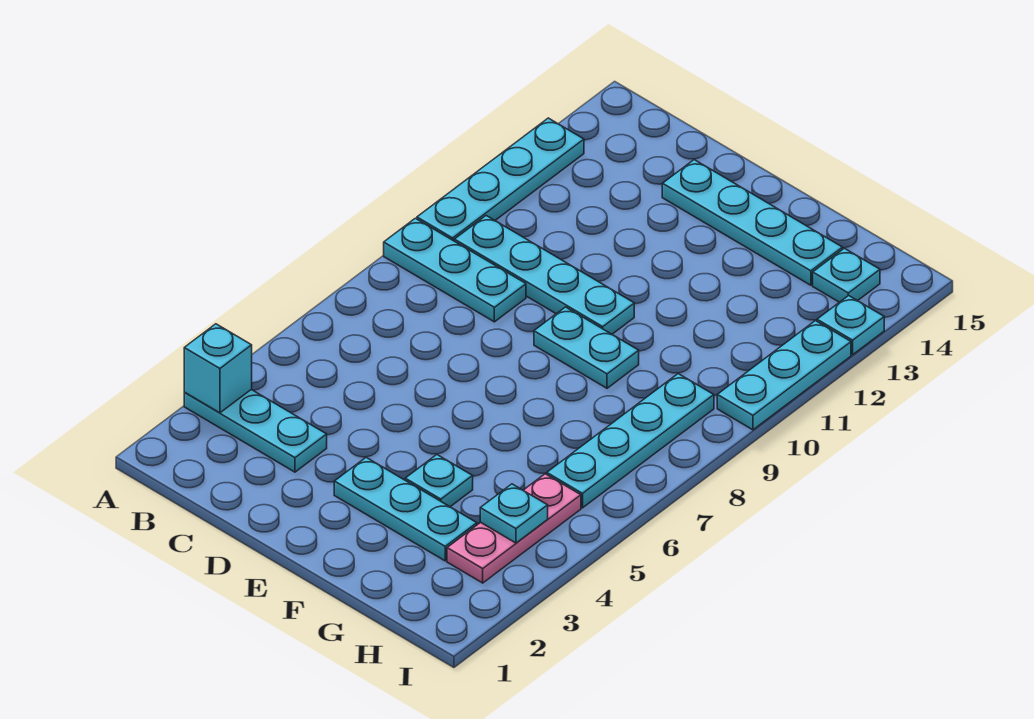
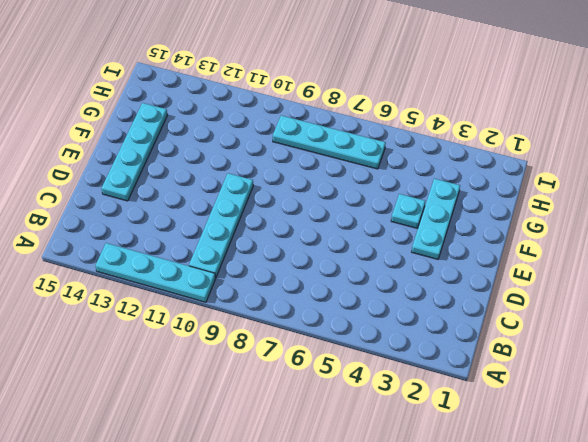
none -> cyan plate A3:C3 level 1
none -> cyan plate A9:C9 level 1
none -> cyan plate E9:F9 level 1

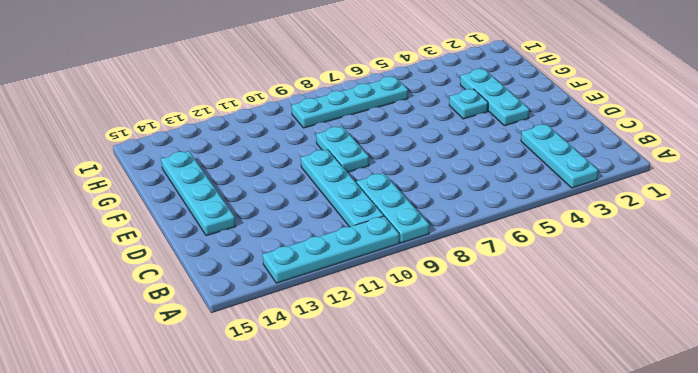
none -> pink plate H3:H5 level 1
none -> cyan plate H14 level 1
none -> cyan plate I10:I12 level 1

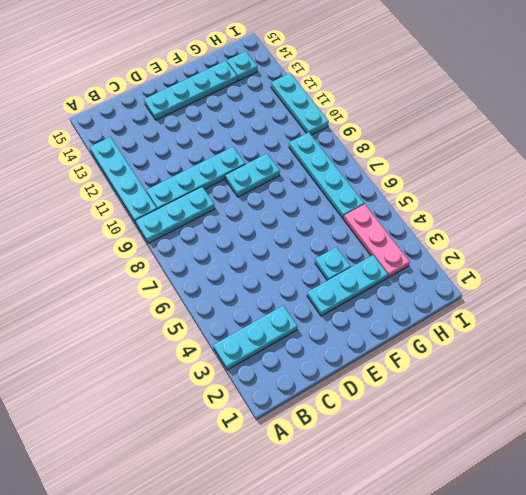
none -> cyan plate I13 level 1
none -> cyan brick A3 level 2
none -> cyan plate H4 level 2

